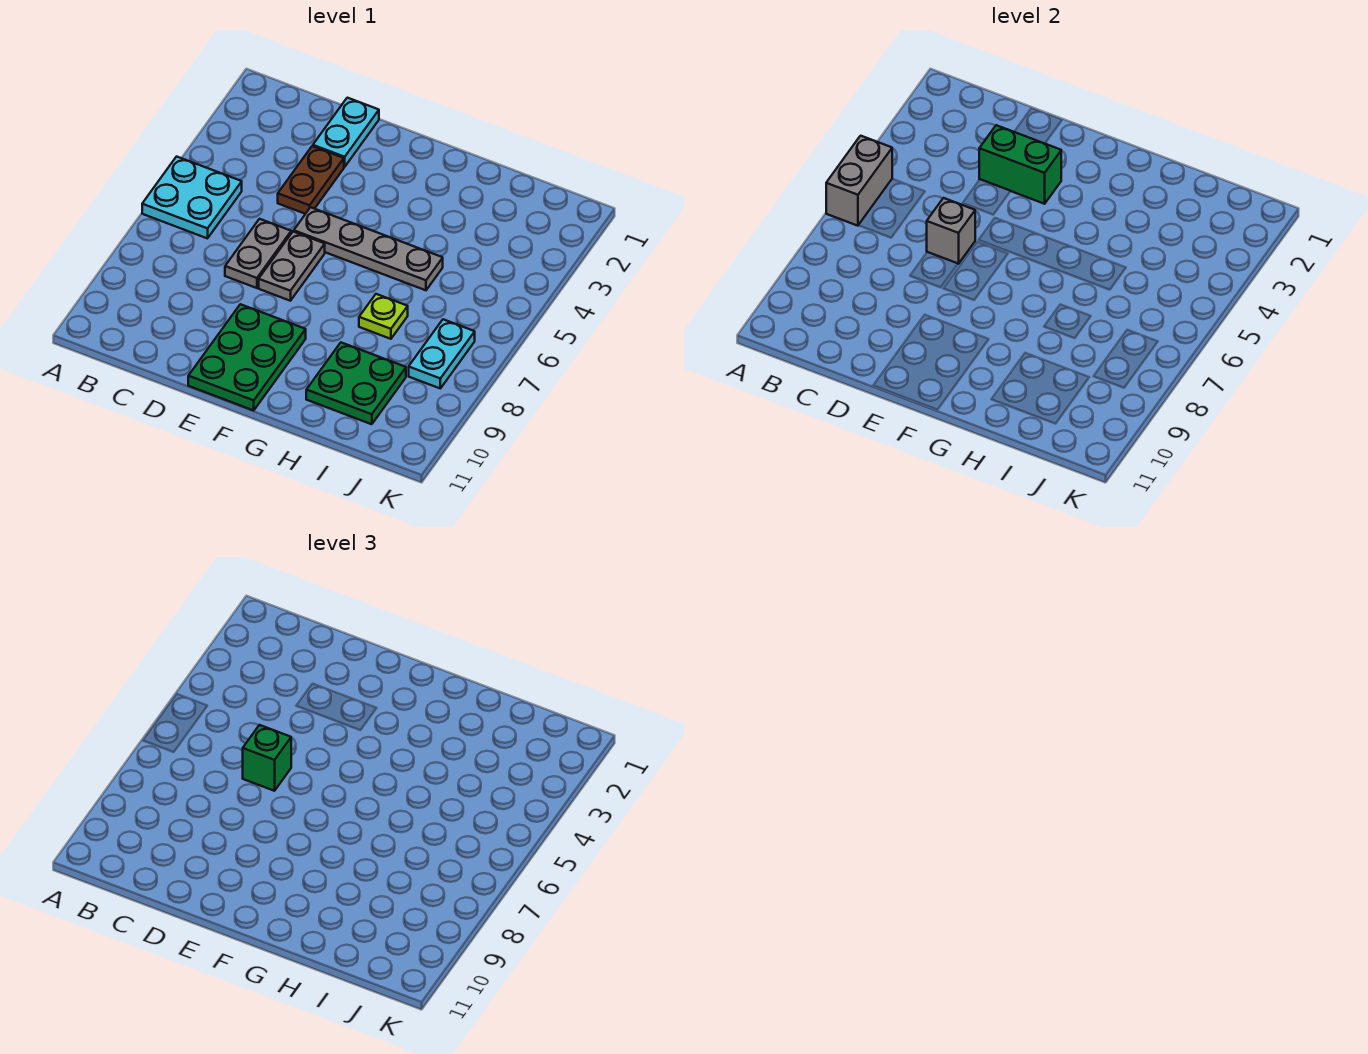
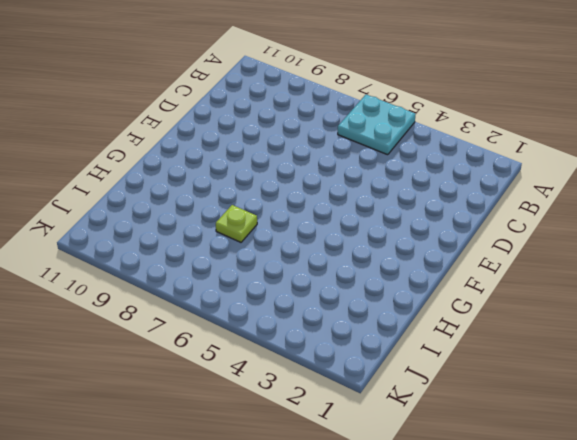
none -> cyan plate D1:D2 level 1
none -> brown plate D3:D4 level 1
none -> grey plate D6:D7 level 1

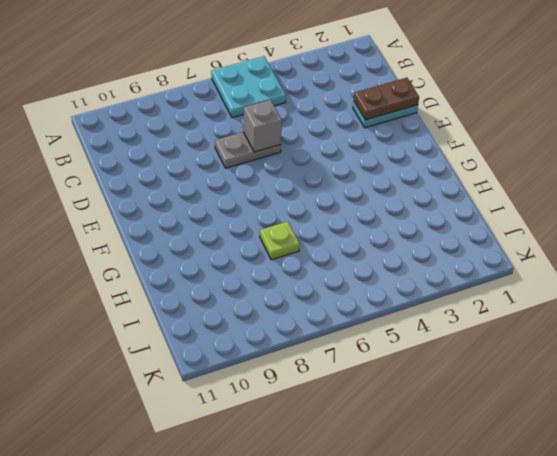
brown plate D1:D2 level 2 -> brown plate D3:D4 level 1
none -> grey plate E5:H5 level 1
none -> grey plate E6:E7 level 1
none -> green plate E9:F11 level 1

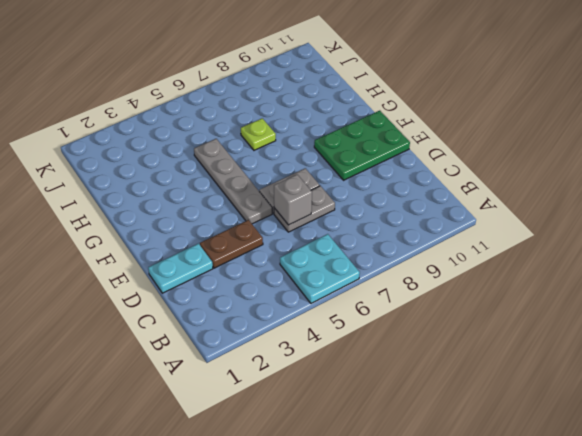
none -> green plate H9:I10 level 1
none -> cyan plate J7:J8 level 1
none -> grey brick A5:A6 level 2

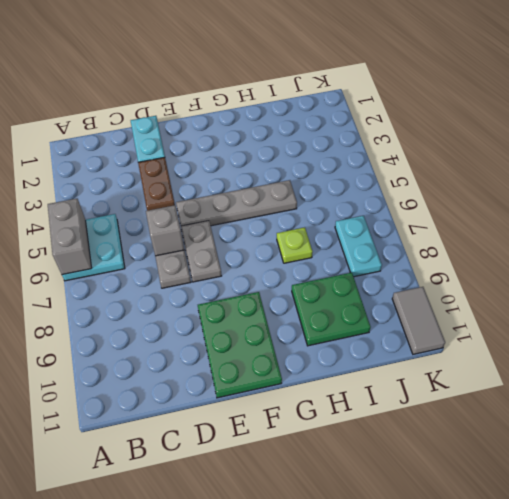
grey tile K10:K11 level 1 -> none
none -> green brick D3:E3 level 2
none -> green brick D6 level 3

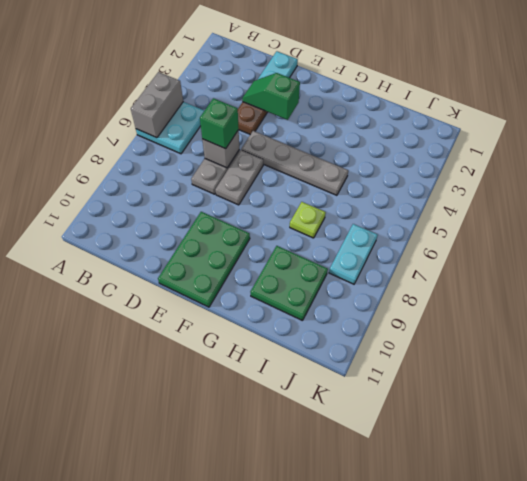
green slope D3:E3 level 2 top E -> green brick D3:E3 level 2

